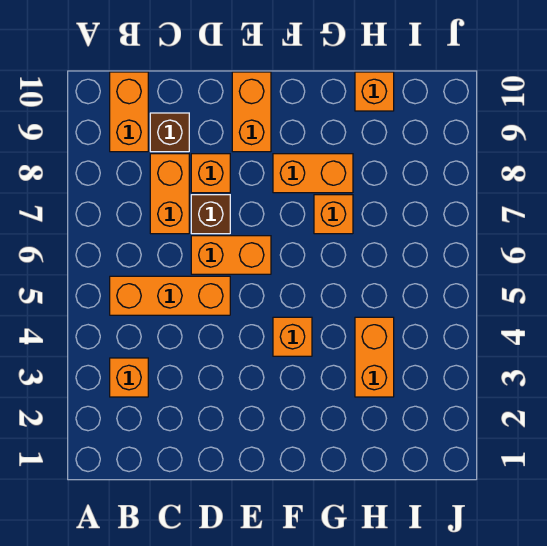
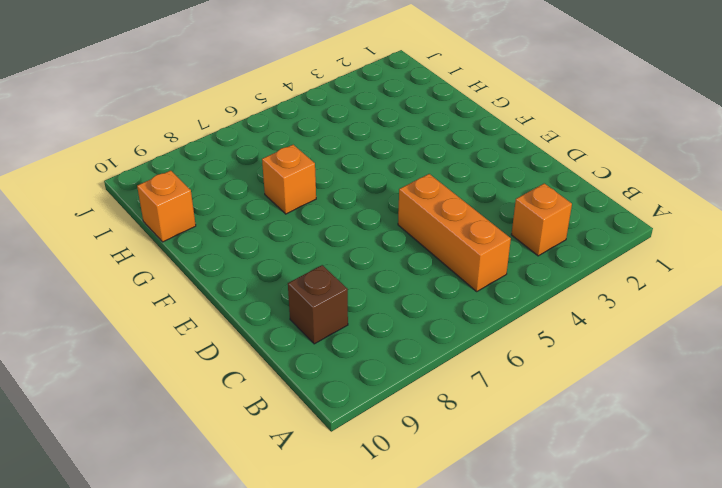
none -> orange brick B9:B10 level 1
none -> orange brick C7:C8 level 1
none -> orange brick D6:E6 level 1

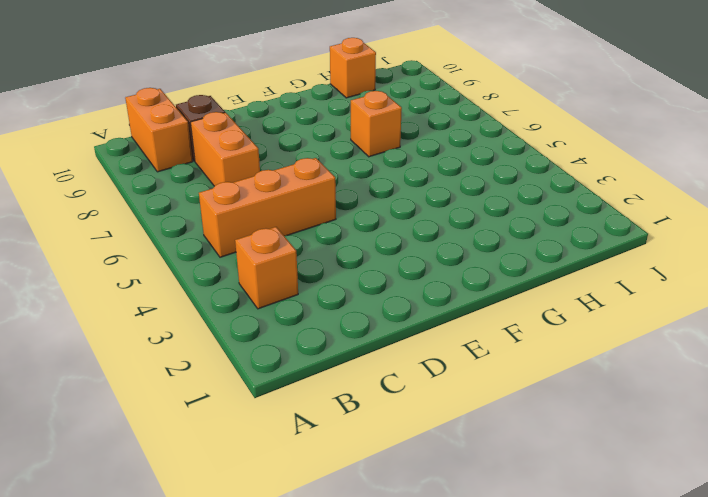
none -> orange brick D6:E6 level 1
none -> brown brick D7 level 1
none -> orange brick D8 level 1

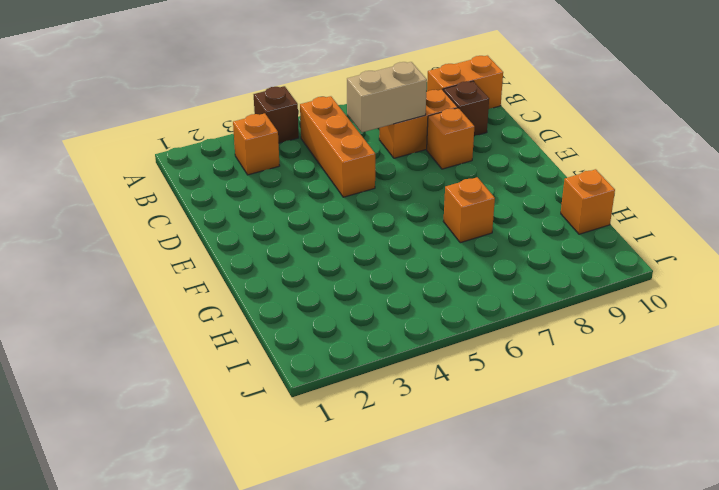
brown brick A4 level 1 -> brown brick D7 level 1
tan brick C6:C7 level 2 -> none
none -> orange brick D6:E6 level 1
none -> orange brick E9:E10 level 1
none -> orange brick F4 level 1

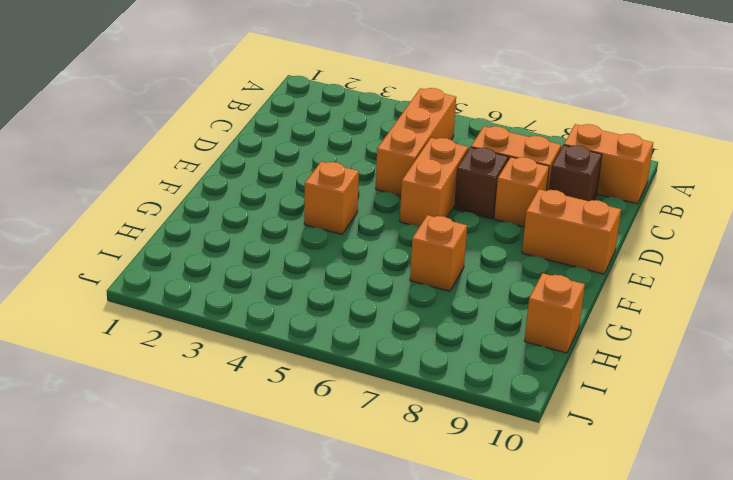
none -> orange brick B3 level 1
none -> orange brick F8:G8 level 1
none -> orange brick H3:H4 level 1

